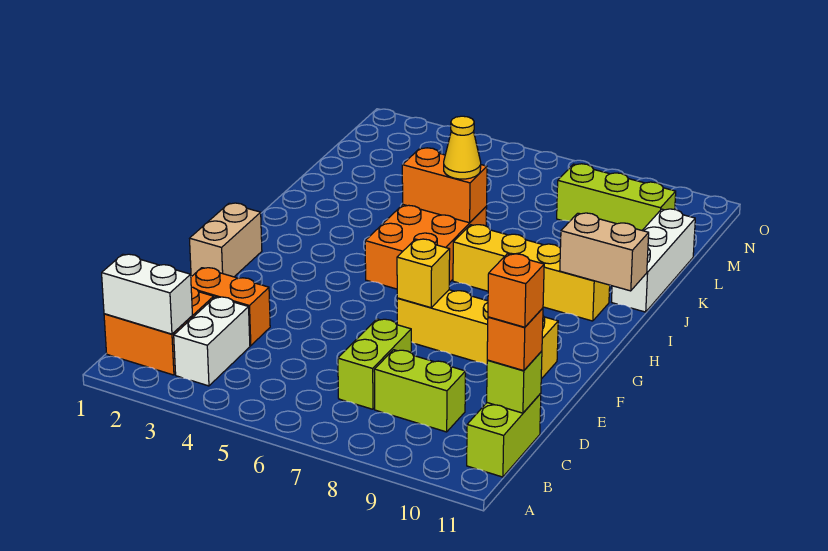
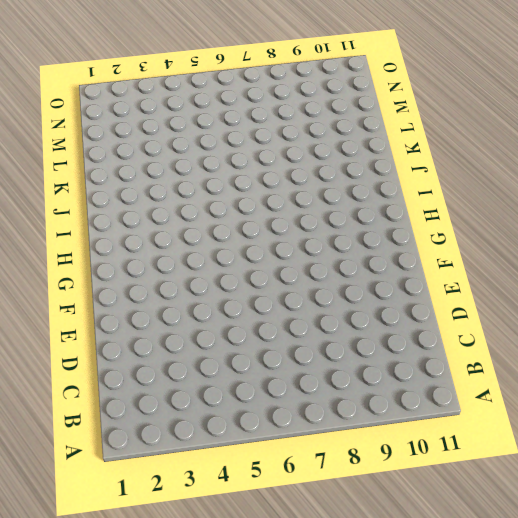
none -> orange brick B1:C2 level 1
none -> white brick B3:C3 level 1
none -> lime brick B11:C11 level 1

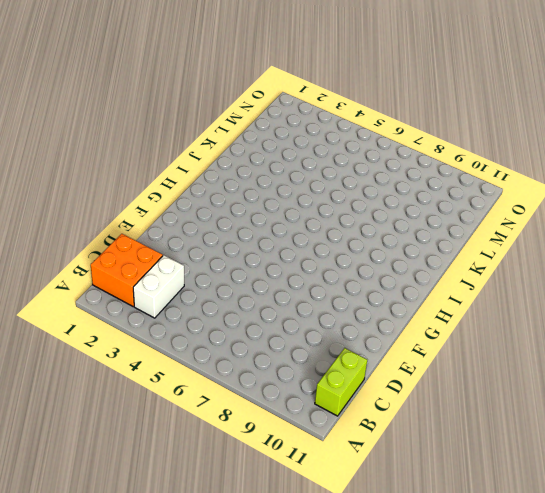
none -> lime brick C7:D7 level 1
none -> lime brick C8:C9 level 1
none -> orange brick D2:D3 level 1

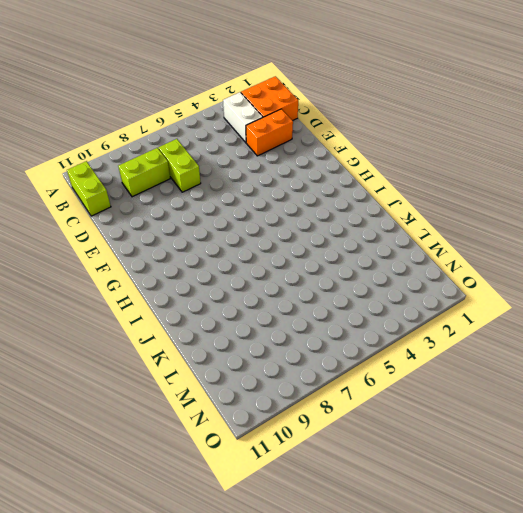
none -> tan brick F1:G1 level 1
none -> yellow brick F7:F10 level 1
none -> orange brick H5:J6 level 1

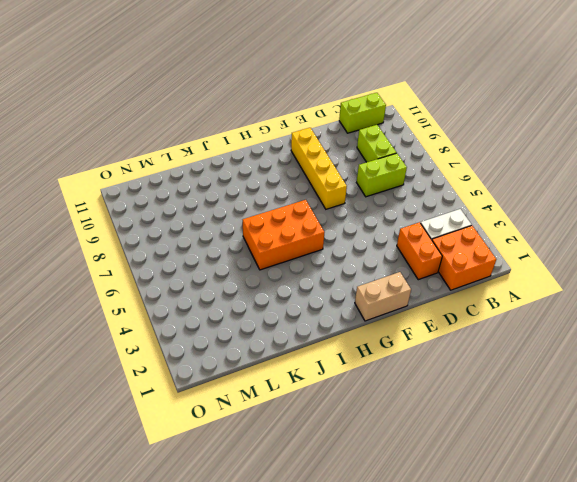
none -> yellow brick I7:I10 level 1
none -> white brick J11:L11 level 1
none -> lime brick M8:M10 level 1

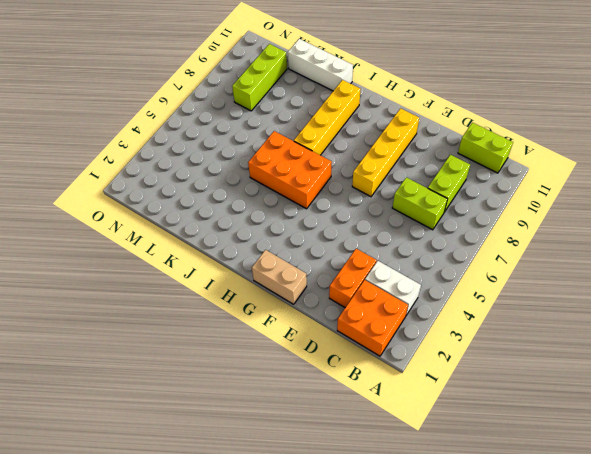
none -> white brick B1:B2 level 2
none -> lime brick C11 level 2
none -> yellow brick F7 level 2

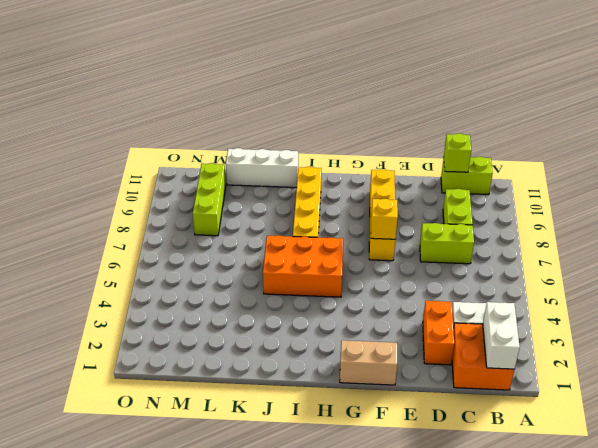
none -> tan brick I10:I11 level 2
none -> orange brick J5:J6 level 2
none -> orange brick C11 level 3

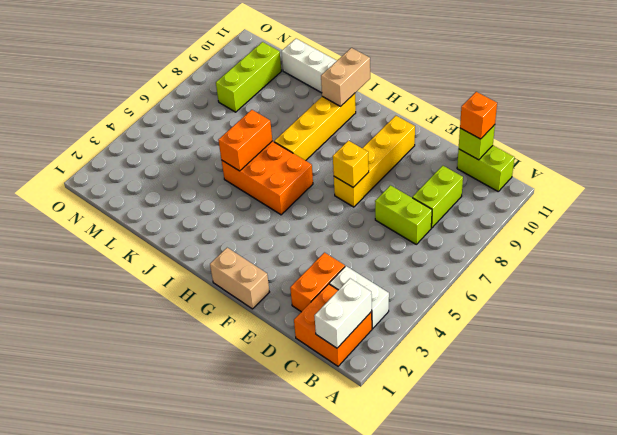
none -> yellow cone J6 level 3
none -> orange brick C11 level 4

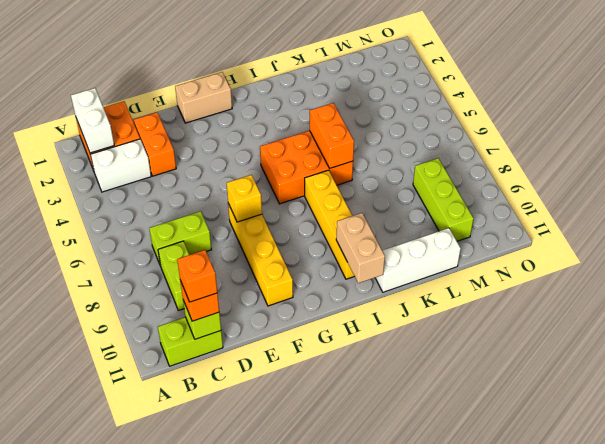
none -> yellow cone J6 level 3

